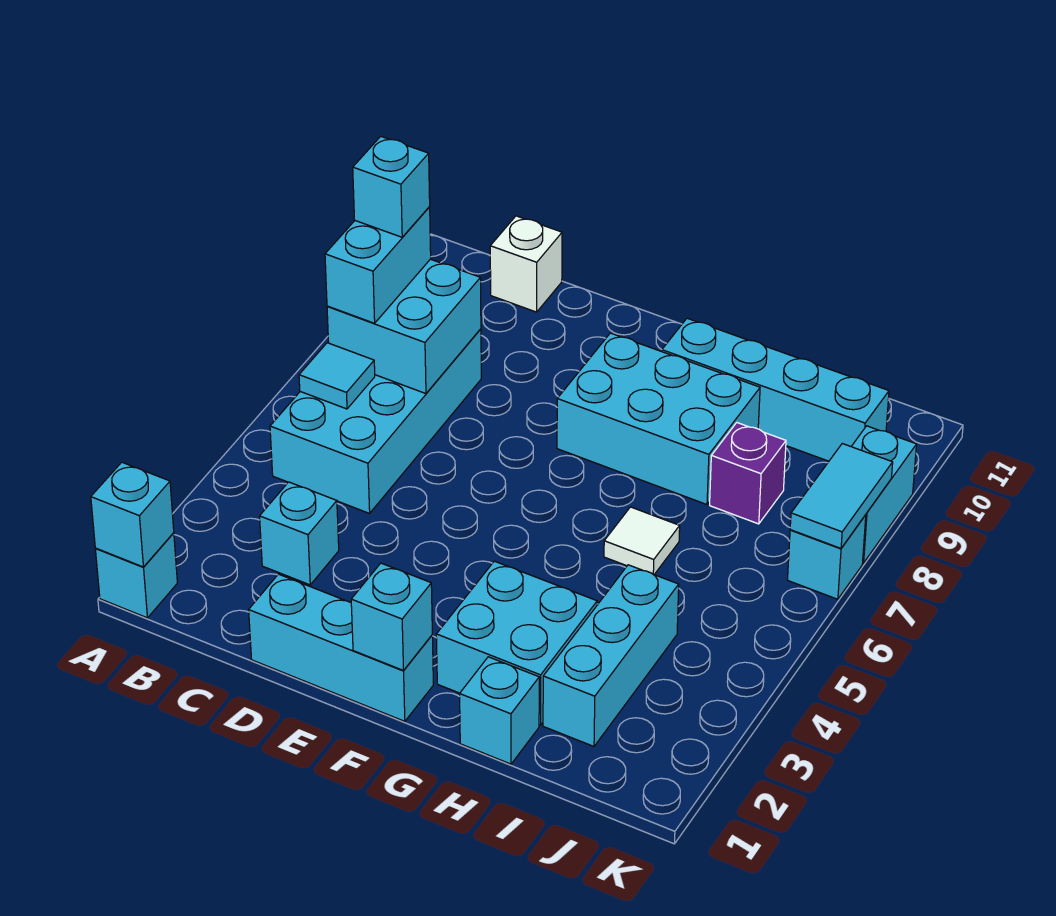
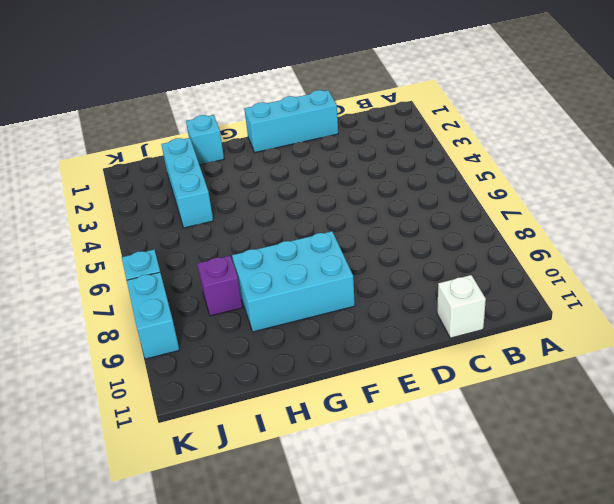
none -> cyan brick A1 level 1
none -> cyan brick B5:C8 level 1
none -> cyan brick C3 level 1

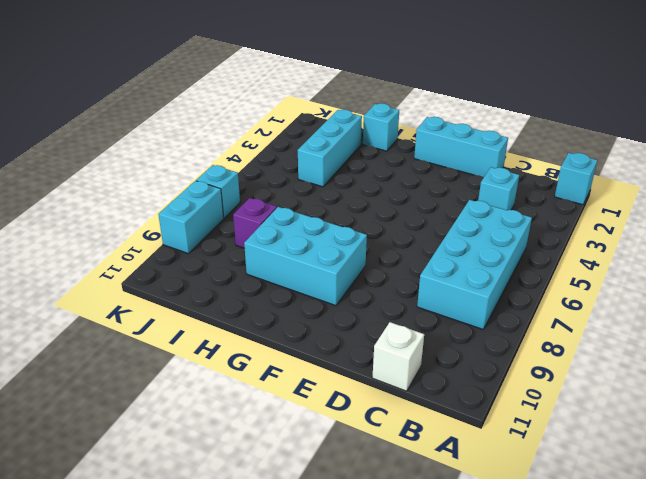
none -> cyan brick G2:H3 level 1
none -> cyan brick G10:J10 level 1
none -> white tile H6 level 1

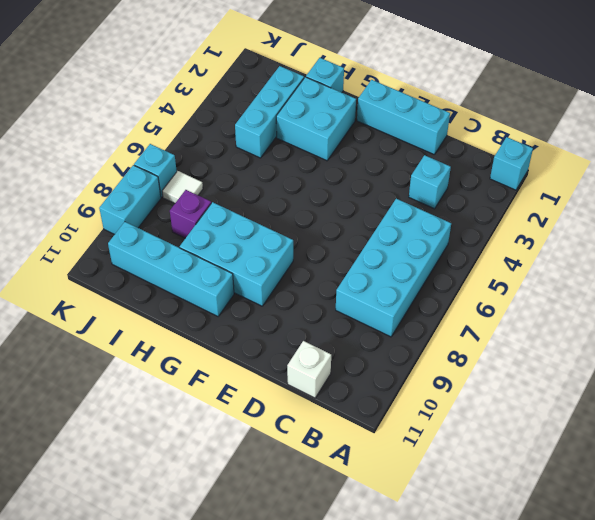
white tile J7 level 1 -> white tile H6 level 1
none -> cyan brick A1 level 2
none -> cyan tile B6 level 2
none -> cyan brick B7:C8 level 2

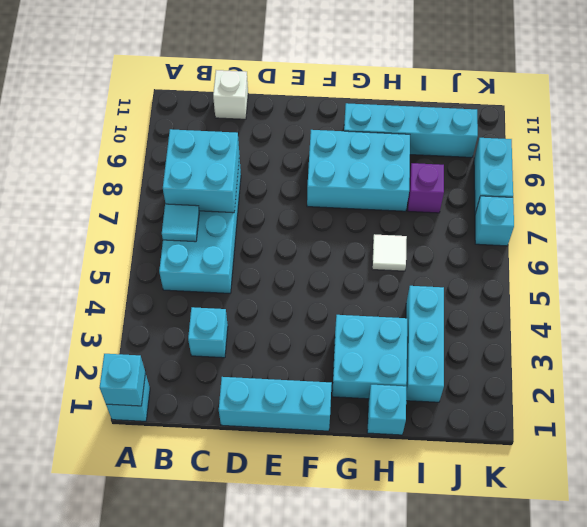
none -> cyan brick F1 level 2
none -> cyan tile K7:K8 level 2
none -> cyan brick B7:B8 level 3

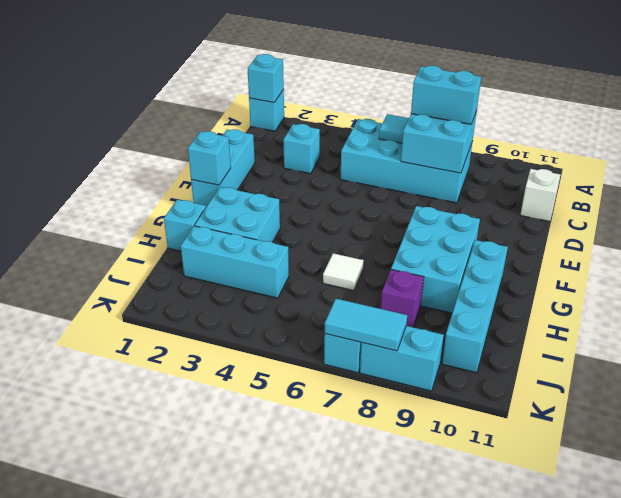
none -> cyan brick B8 level 4

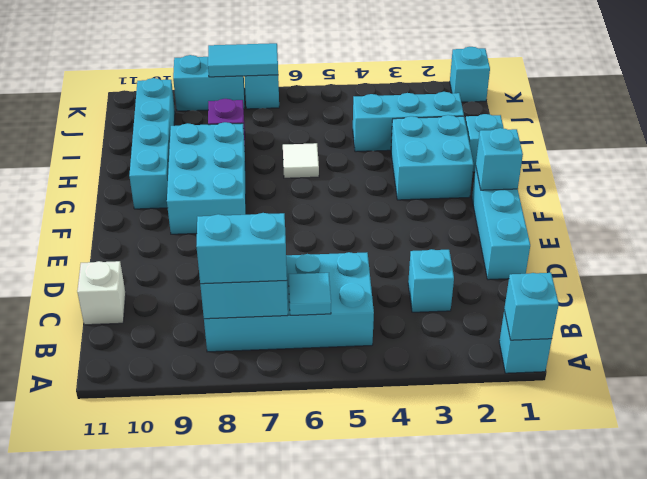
cyan brick K1 level 1 -> cyan brick B8 level 4

